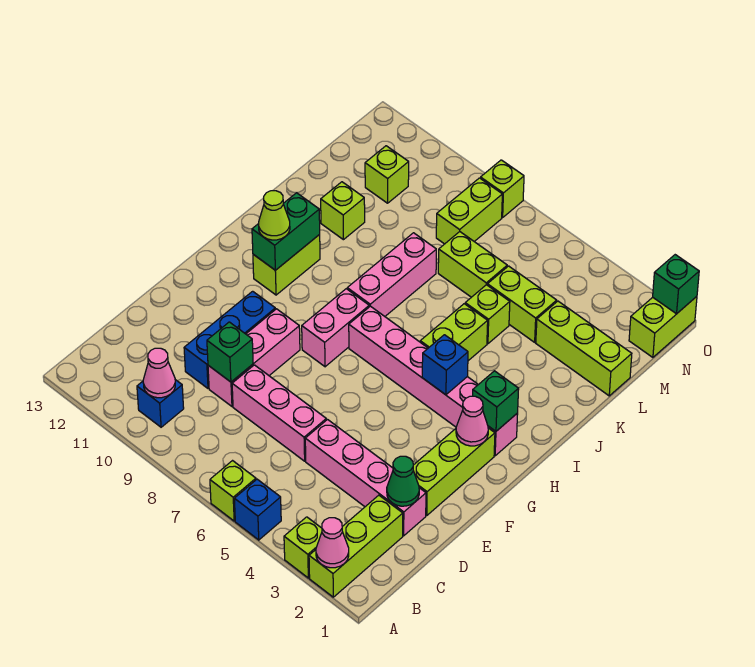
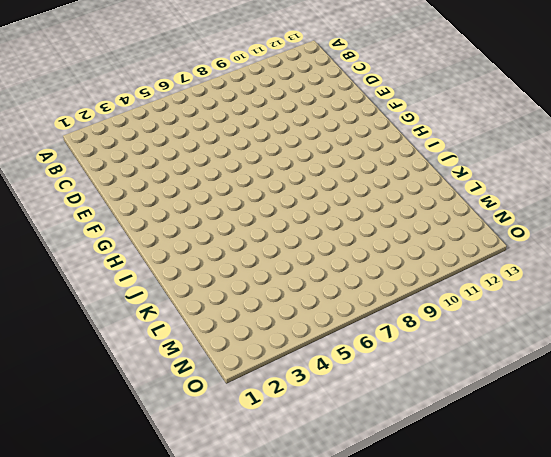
none -> lime brick A2:C2 level 1
none -> lime brick A3 level 1
none -> blue brick A5 level 1
none -> lime brick A6 level 1

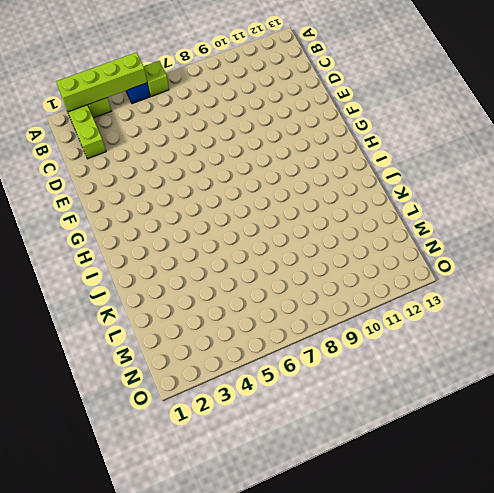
lime brick A2:A5 level 2 -> pink cone A2 level 2
none -> blue brick B10 level 1
none -> pink brick D2:D5 level 1
none -> pink brick D6:D8 level 1
none -> pink brick D9:F9 level 1

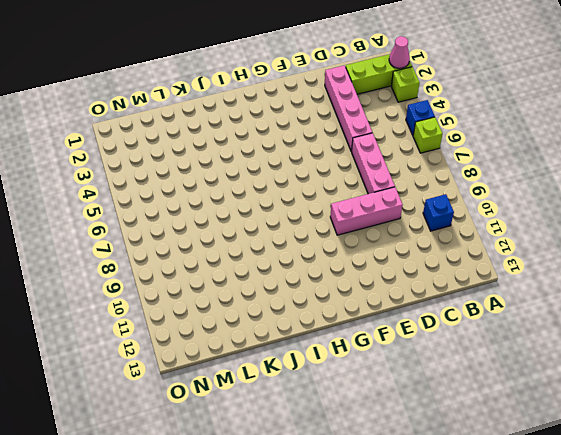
none -> blue brick D10:F10 level 1
none -> lime brick E2:G2 level 1
none -> pink brick G8:H8 level 1
none -> pink brick H2:H7 level 1

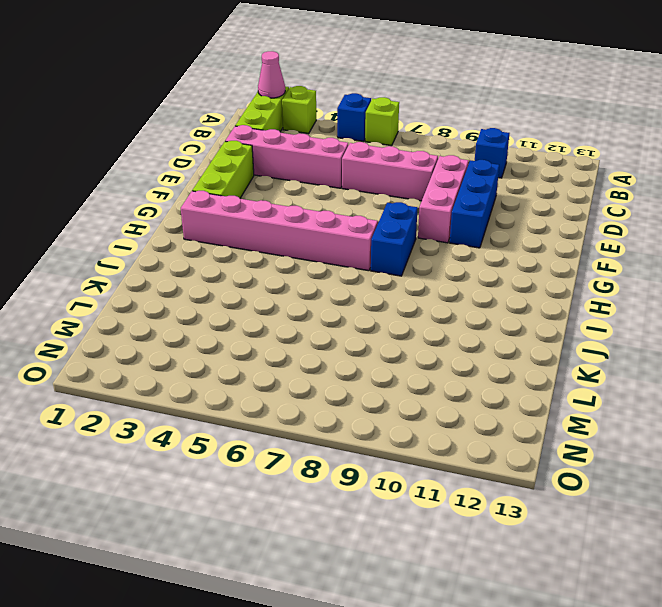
blue brick G8:H8 level 1 -> pink brick G8:H8 level 1
none -> lime brick H11:I11 level 1
none -> lime brick I5:J5 level 1
none -> pink brick I8:K8 level 1
none -> lime brick K5 level 1

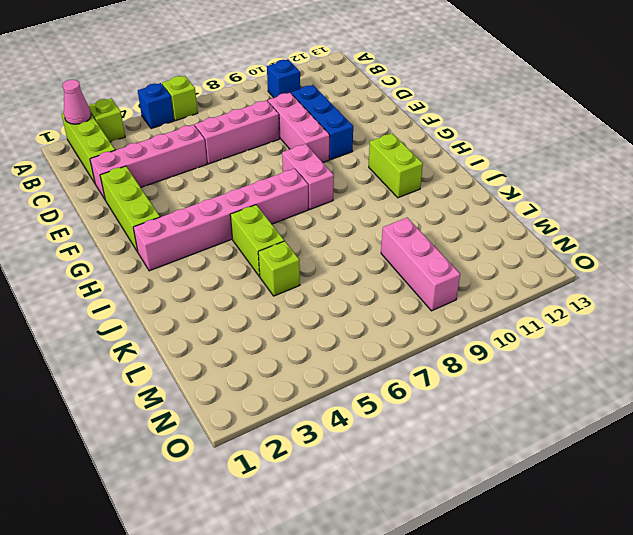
pink brick L9:N9 level 1 -> pink brick I8:K8 level 1
none -> lime brick K11 level 1
none -> lime brick L1:L3 level 1
none -> lime brick L4:L5 level 1
none -> lime brick L6:L7 level 1

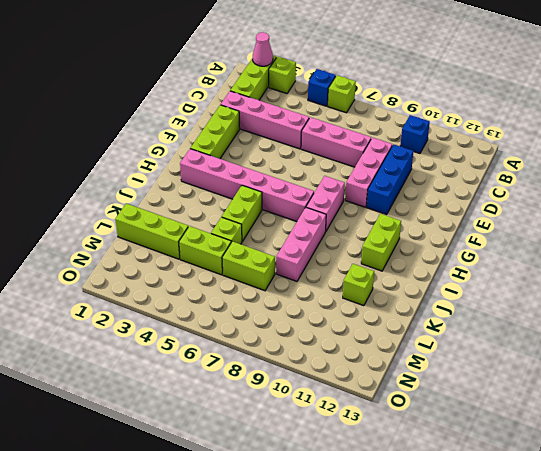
none -> lime brick M8:N8 level 1
none -> lime brick M11 level 1
none -> lime brick N1:O1 level 1
none -> lime brick O8 level 1

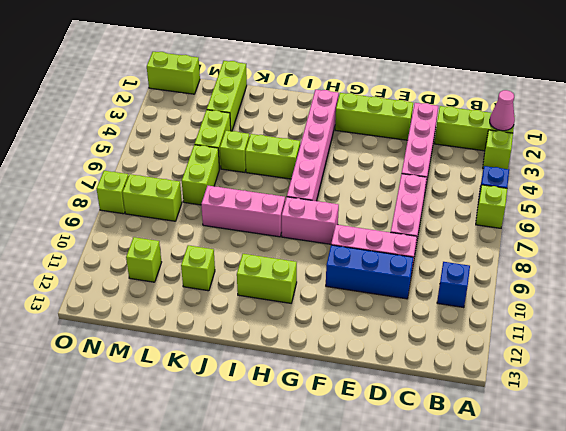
none -> pink cone B10 level 2
none -> green cone D2 level 2
none -> green brick D9 level 2
none -> pink cone G2 level 2

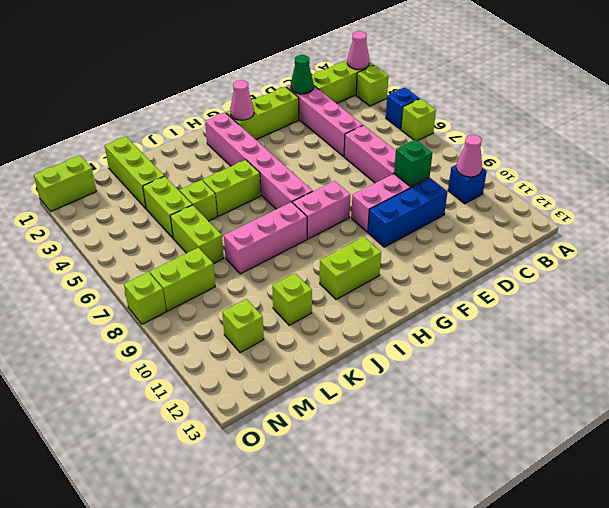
none -> green brick H2 level 2
none -> blue brick H4 level 2
none -> green brick H11:I11 level 2
none -> green brick O1 level 2

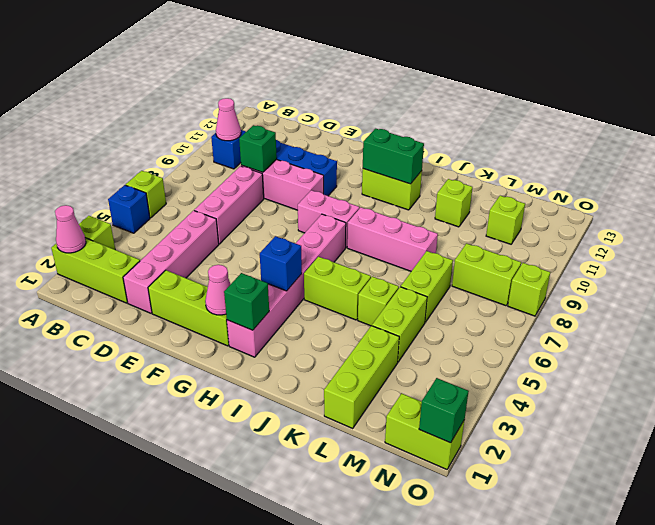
none -> green cone D2 level 2
none -> lime cone H11 level 3

